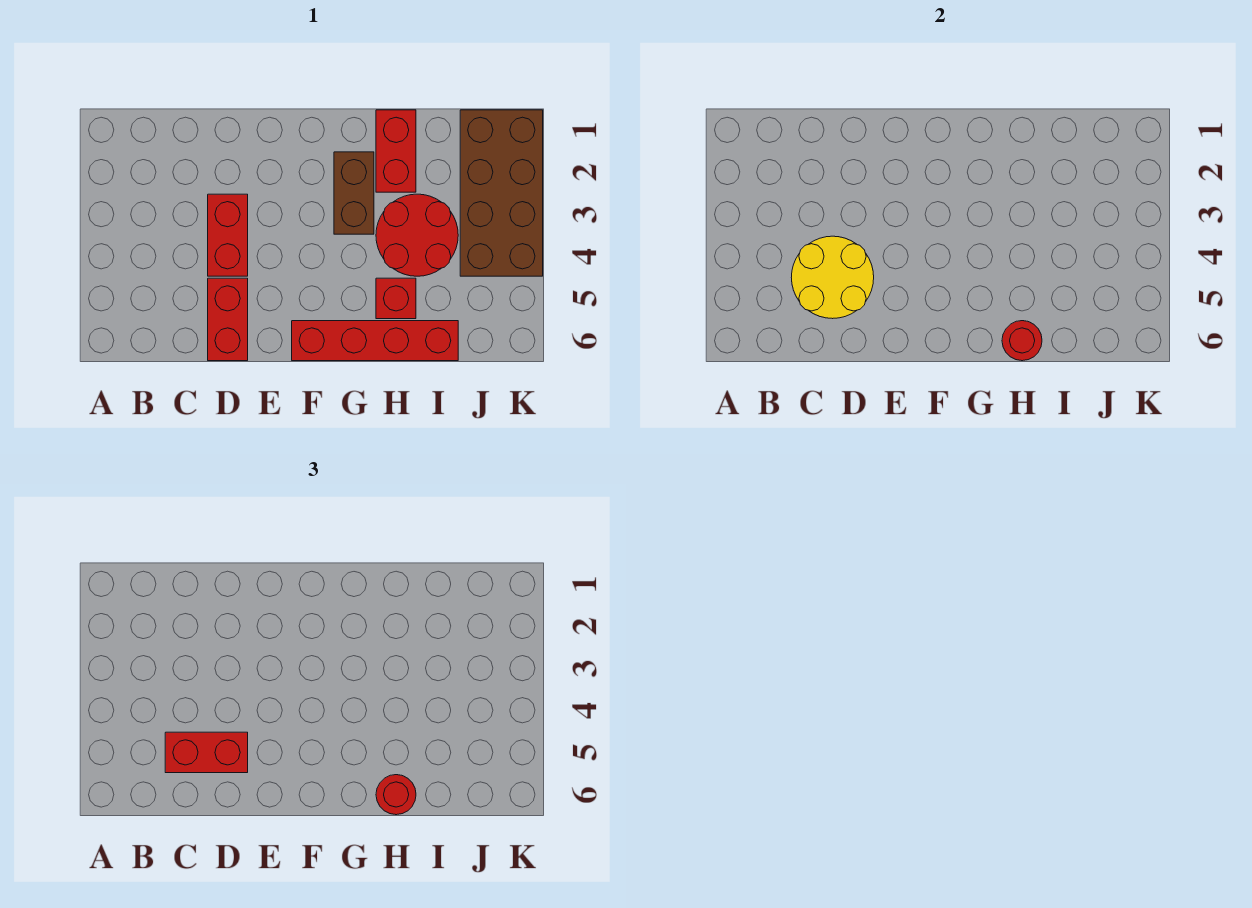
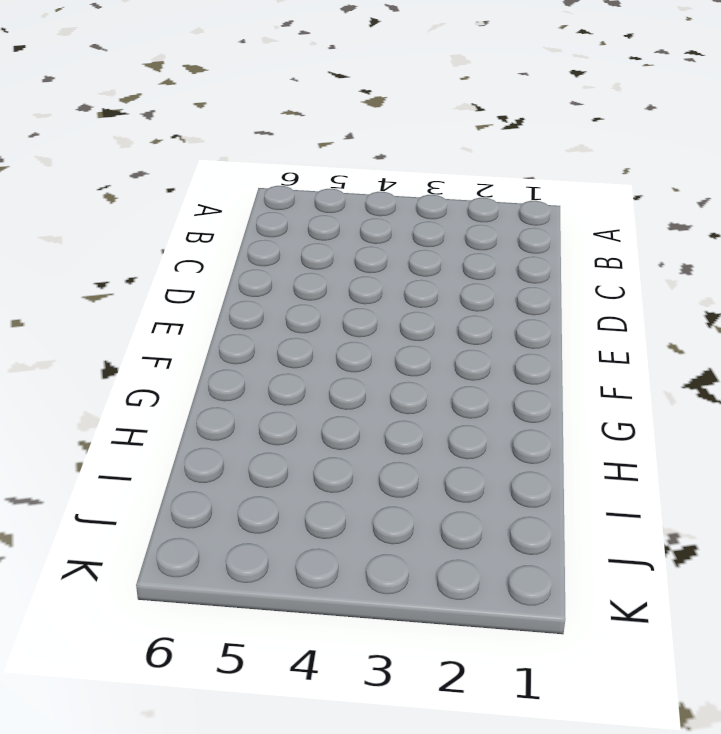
none -> red brick D3:D4 level 1
none -> red brick D5:D6 level 1
none -> red brick F6:I6 level 1

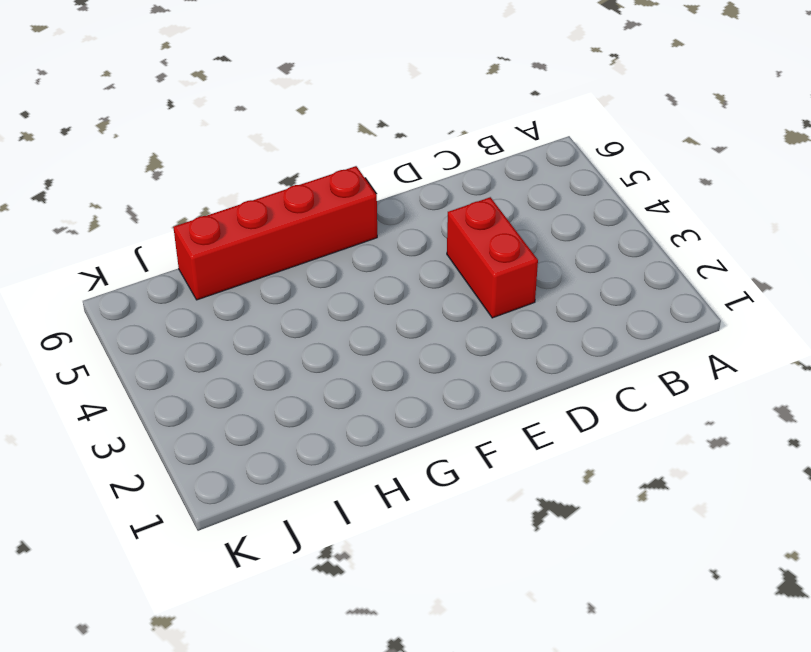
none -> red brick D5:D6 level 1
none -> brown brick G2:G3 level 1
none -> red brick H1:H2 level 1

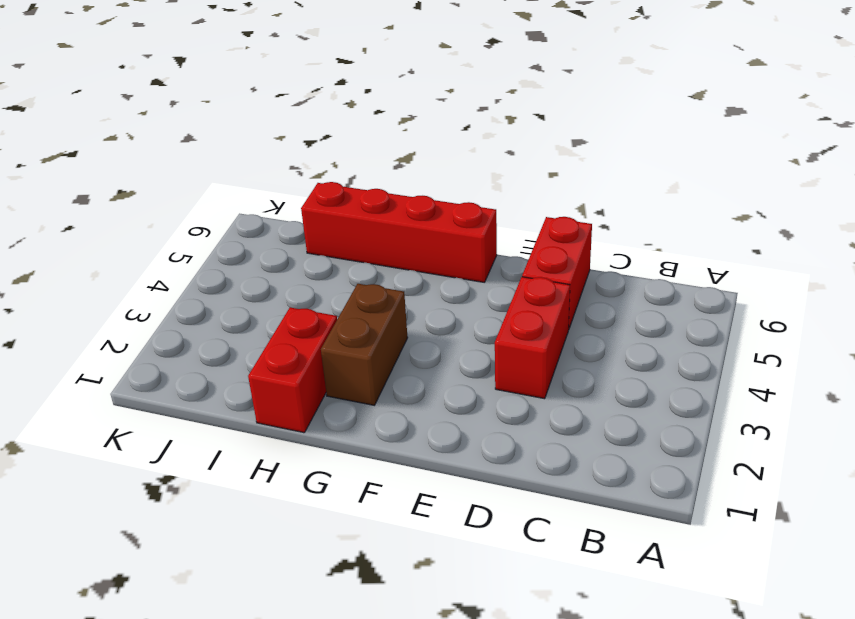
none -> red round brick H3:I4 level 1
none -> red brick H5 level 1
none -> brown brick J1:K4 level 1

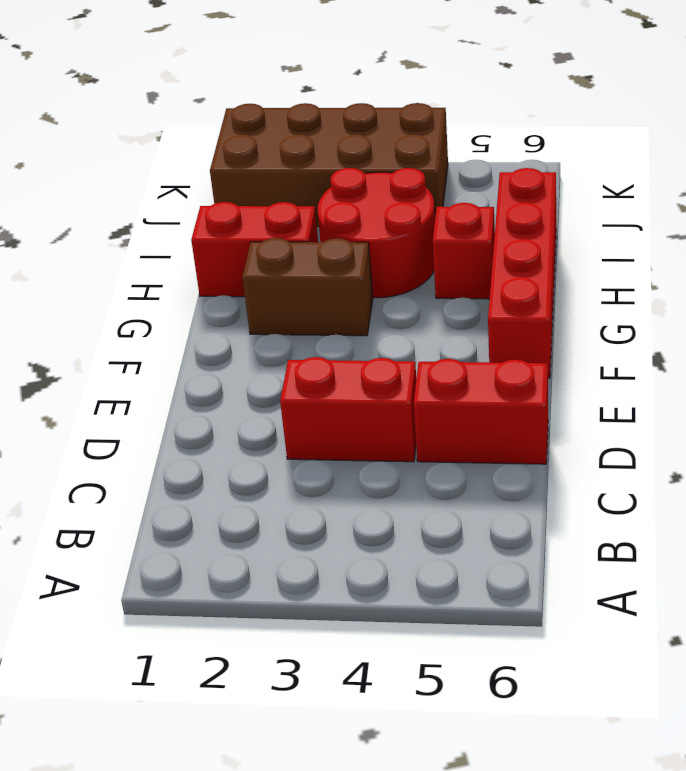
none -> yellow round brick C4:D5 level 2
none -> red round brick H6 level 2
none -> red brick C5:D5 level 3

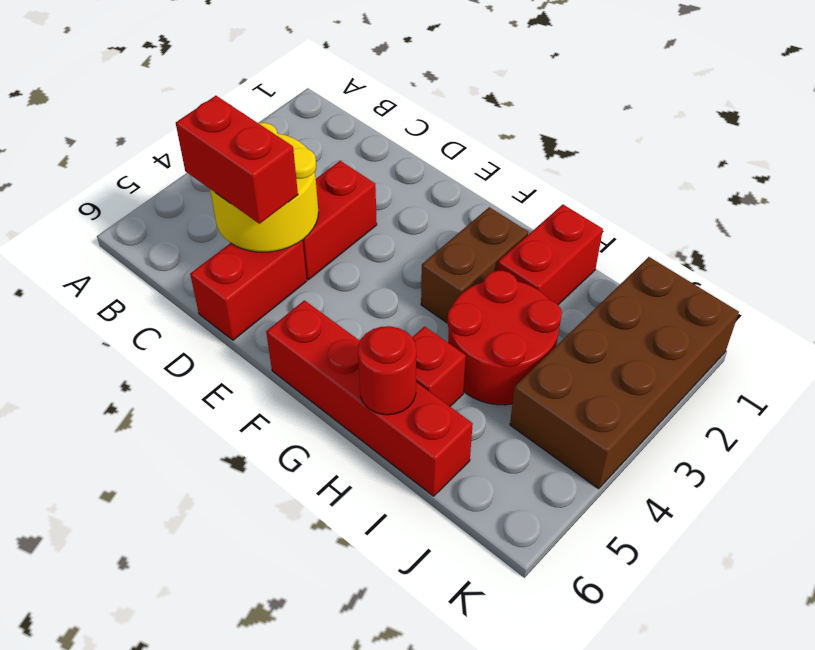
none -> red round brick H6 level 3

